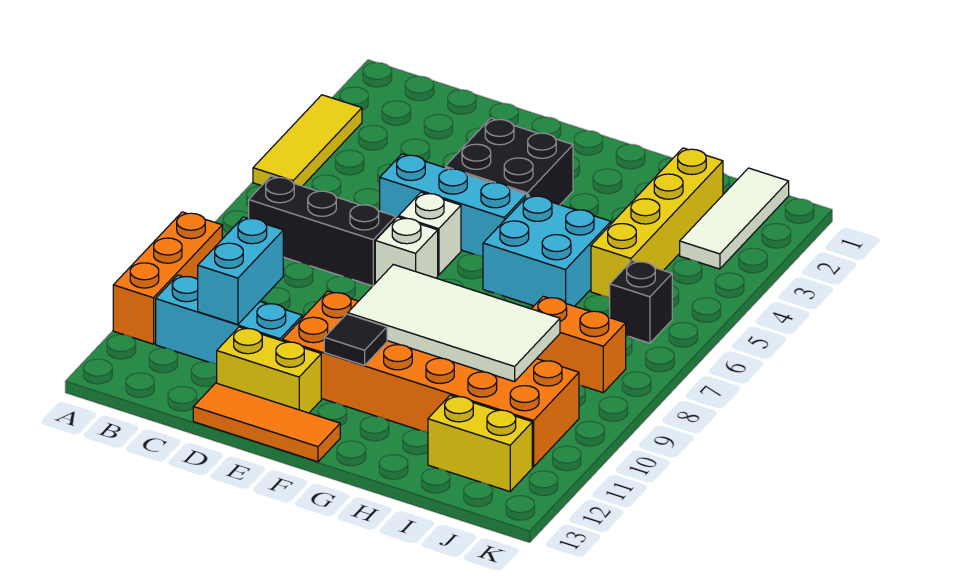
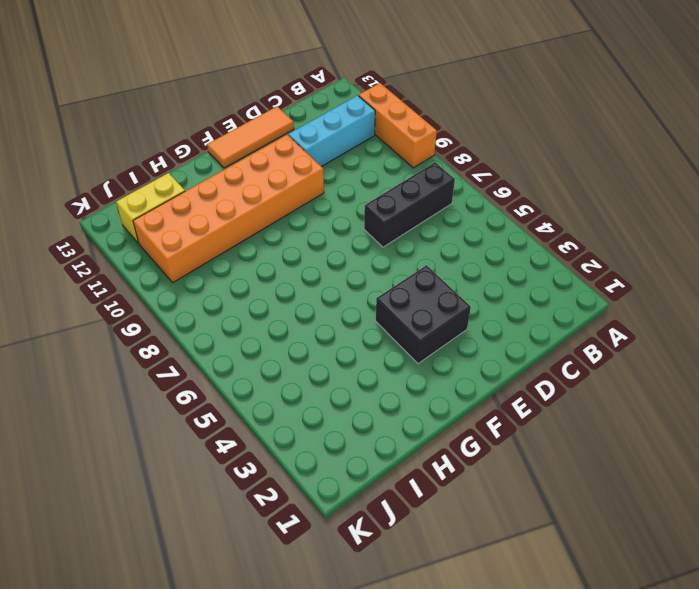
none -> yellow tile A3:A5 level 1
none -> cyan brick D5:F5 level 1
none -> yellow brick D12:E12 level 1

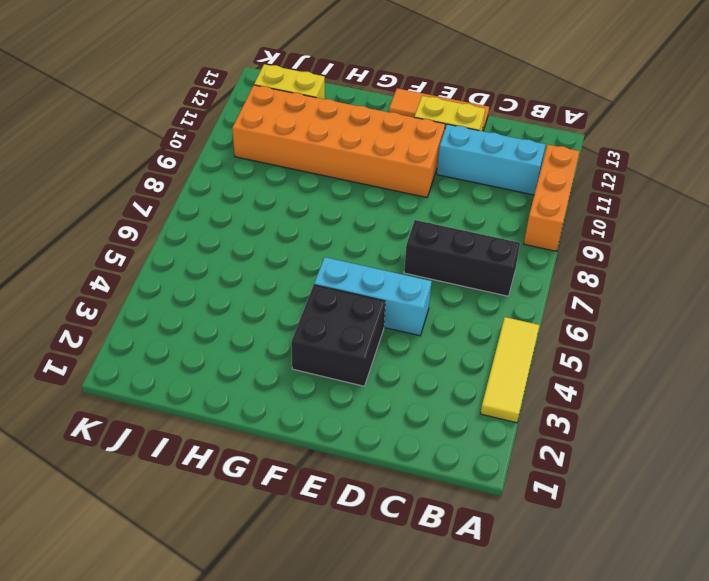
none -> white brick E6 level 1
none -> white brick E7 level 1
none -> cyan brick G5:H6 level 1

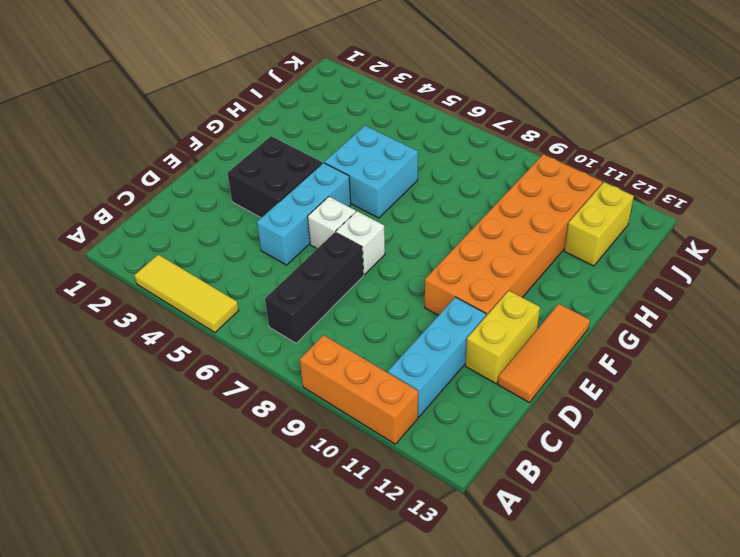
none -> yellow brick I2:I5 level 1
none -> orange brick I8:J8 level 1
none -> white tile J1:J3 level 1

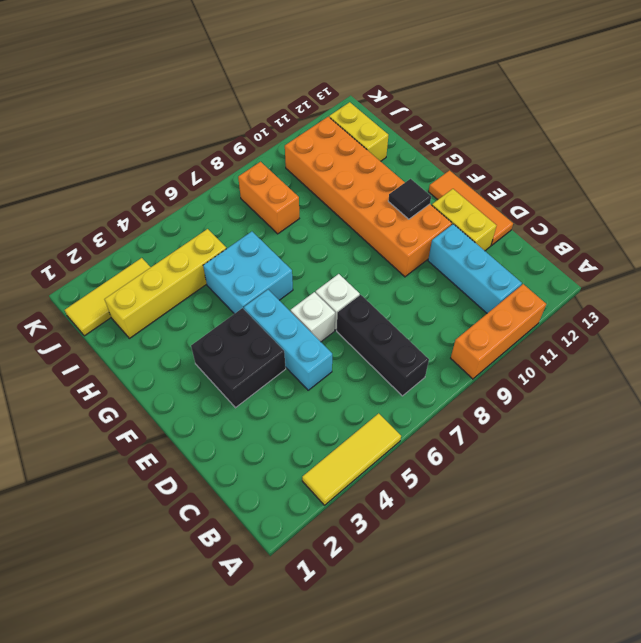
yellow tile J1:J3 level 1 -> white tile J1:J3 level 1
none -> black brick J6 level 1
none -> cyan brick C10:C11 level 2
none -> white tile F9:I10 level 2

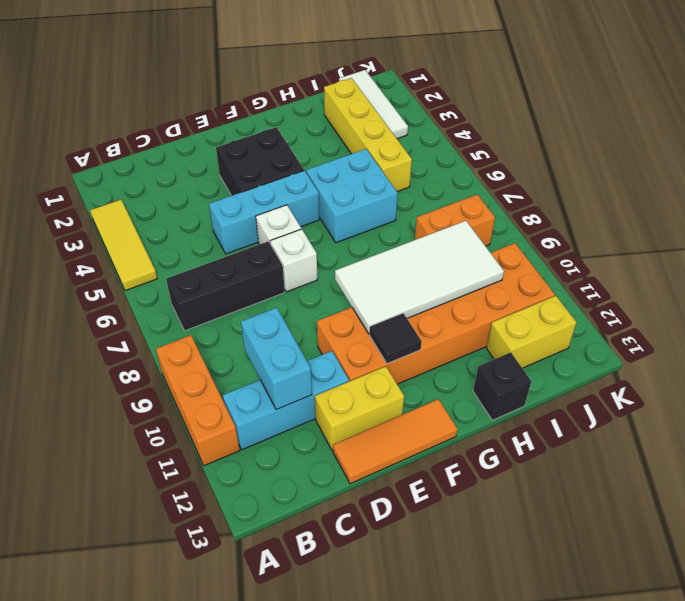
black brick H13 level 1 -> black brick J6 level 1

